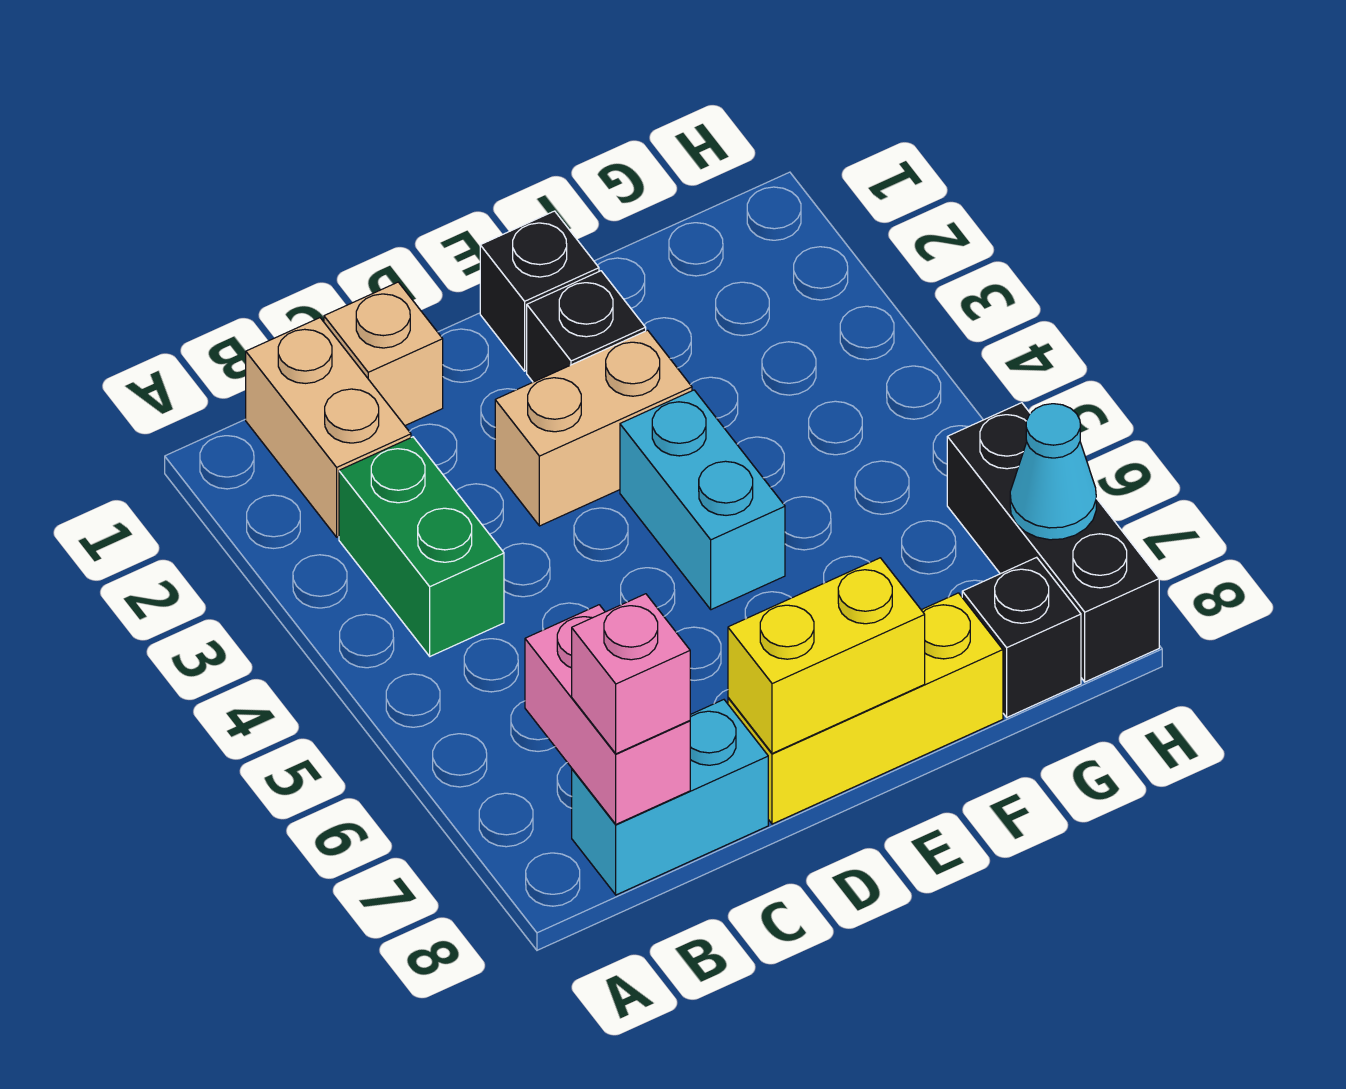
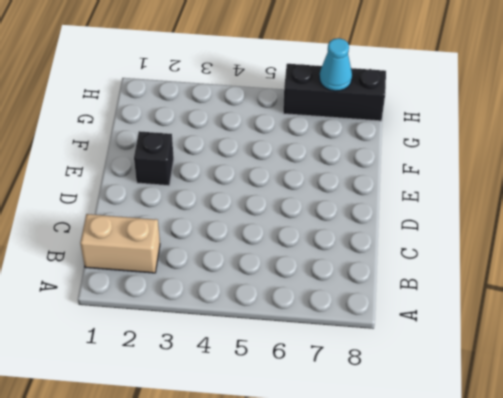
none -> green brick B3:B4 level 1
none -> cyan brick B8:C8 level 1
none -> tan brick C1 level 1

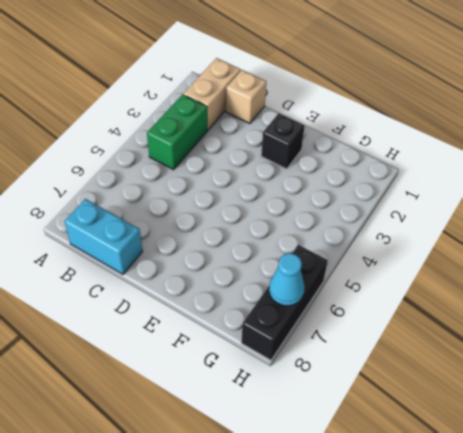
none -> tan brick D3:E3 level 1
none -> yellow brick D8:F8 level 1
none -> black brick E1 level 1

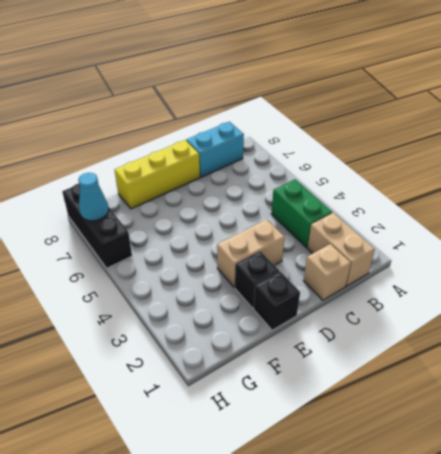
none -> cyan brick E4:E5 level 1
none -> black brick G8 level 1
none -> pink brick B7:B8 level 2

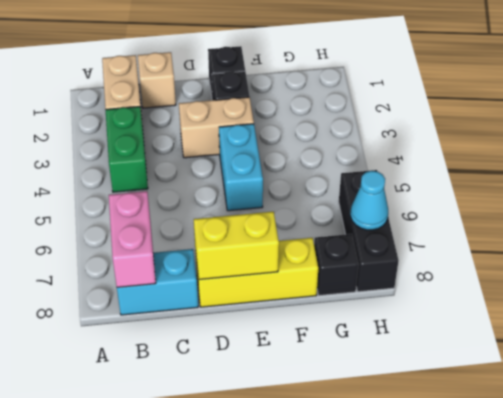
none -> pink brick B8 level 3

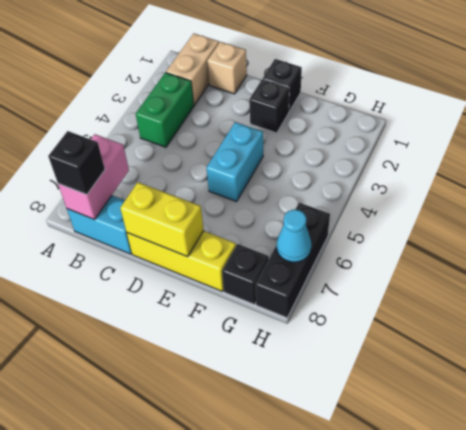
black brick B8 level 3 -> pink brick B8 level 3
none -> tan brick D3:E3 level 1

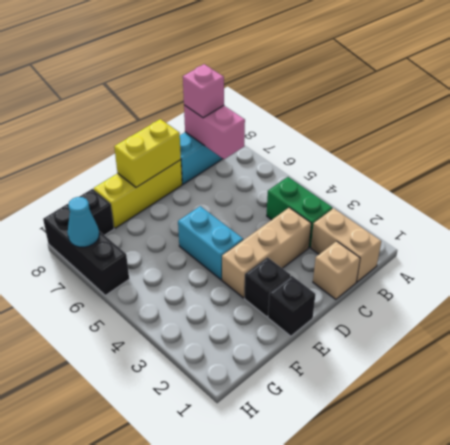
tan brick C3:E3 level 1 -> tan brick D3:E3 level 1

